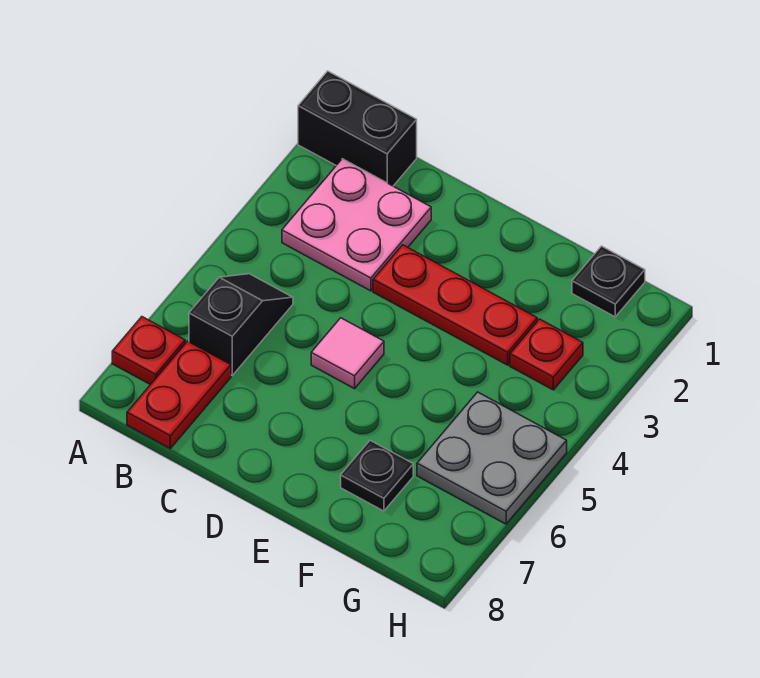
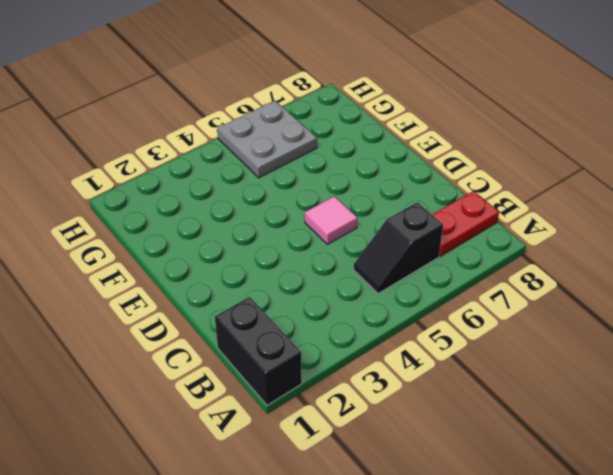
none -> red plate A7 level 1
none -> pink plate B2:C3 level 1

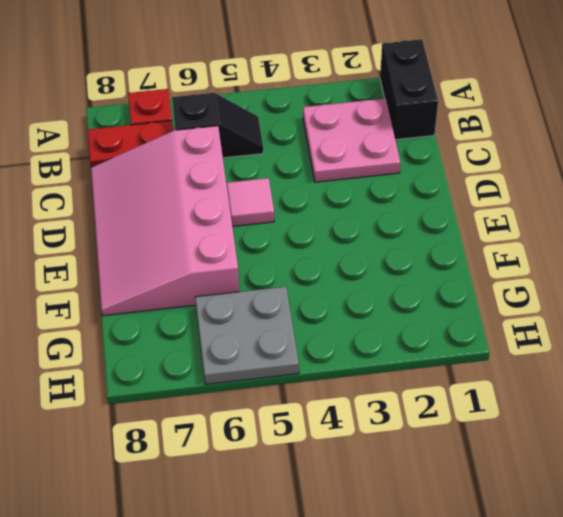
pink slope C6:F8 level 1 top 6 -> black plate F7 level 1
none -> red plate D3:F3 level 1
none -> black plate G1 level 1

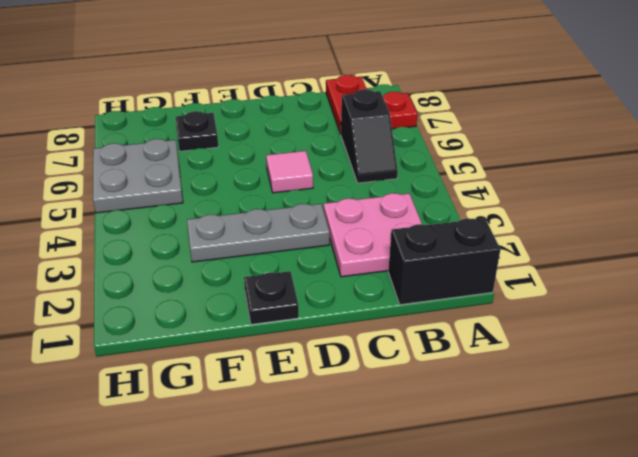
grey plate D3:F3 level 1 -> red plate D3:F3 level 1
black plate E1 level 1 -> black plate G1 level 1
none -> red plate G3 level 1

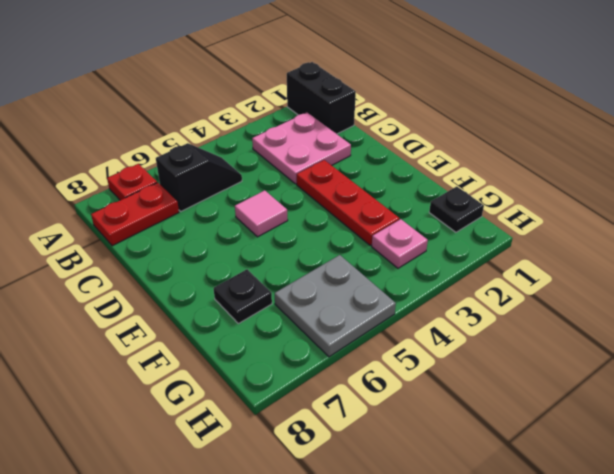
pink plate G3 level 1 -> red plate G3 level 1

